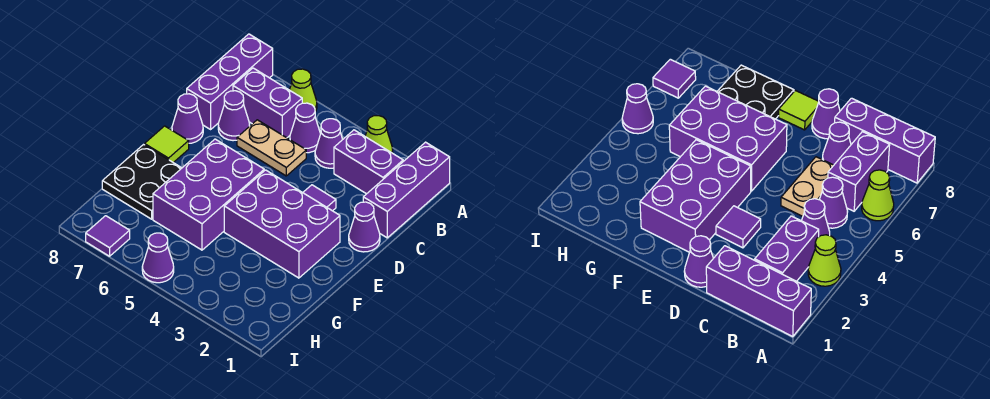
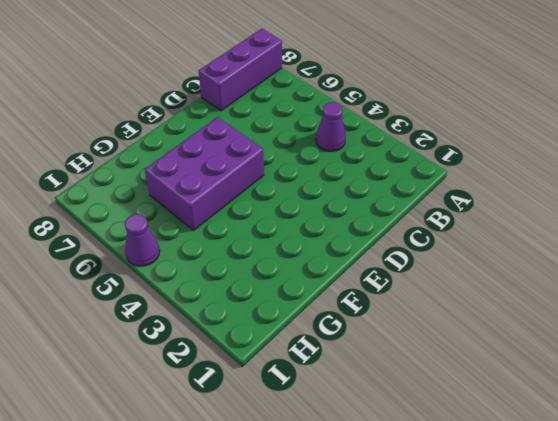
none -> purple brick A1:C1 level 1
none -> lime cone A3 level 1
none -> lime cone A6 level 1

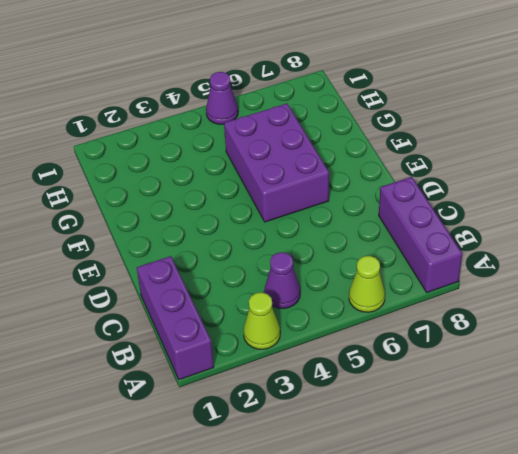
none -> purple brick B2:B3 level 1
none -> purple cone B5 level 1
none -> purple brick B6:B7 level 1

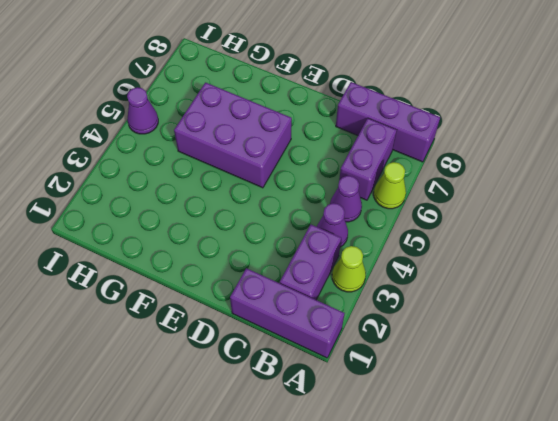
none -> tan plate C5:C6 level 1
none -> purple cone C7 level 1
none -> purple cone D1 level 1

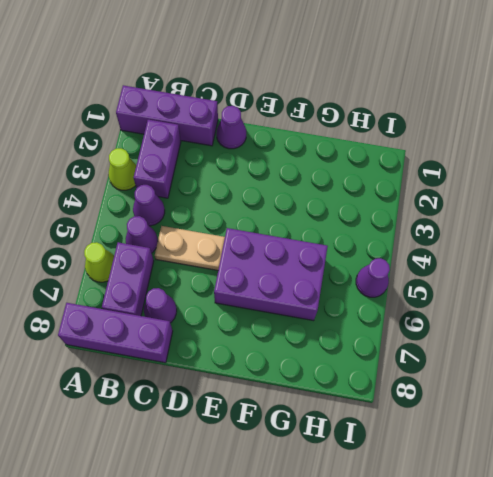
tan plate C5:D5 level 1 -> tan plate C5:C6 level 1
none -> purple tile D3 level 1
none -> purple cone D8 level 1
none -> purple brick E2:F4 level 1

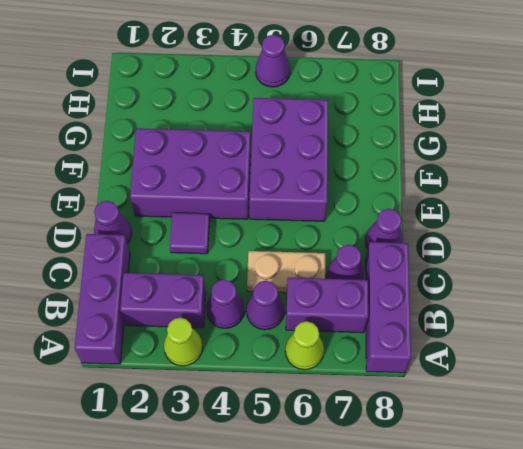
none -> lime tile E8 level 1
none -> black plate F7:G8 level 1
none -> purple tile I7 level 1

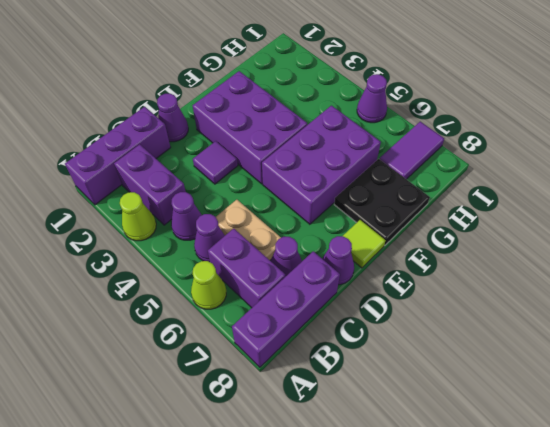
purple tile H7:I7 level 1 -> purple tile I7 level 1

